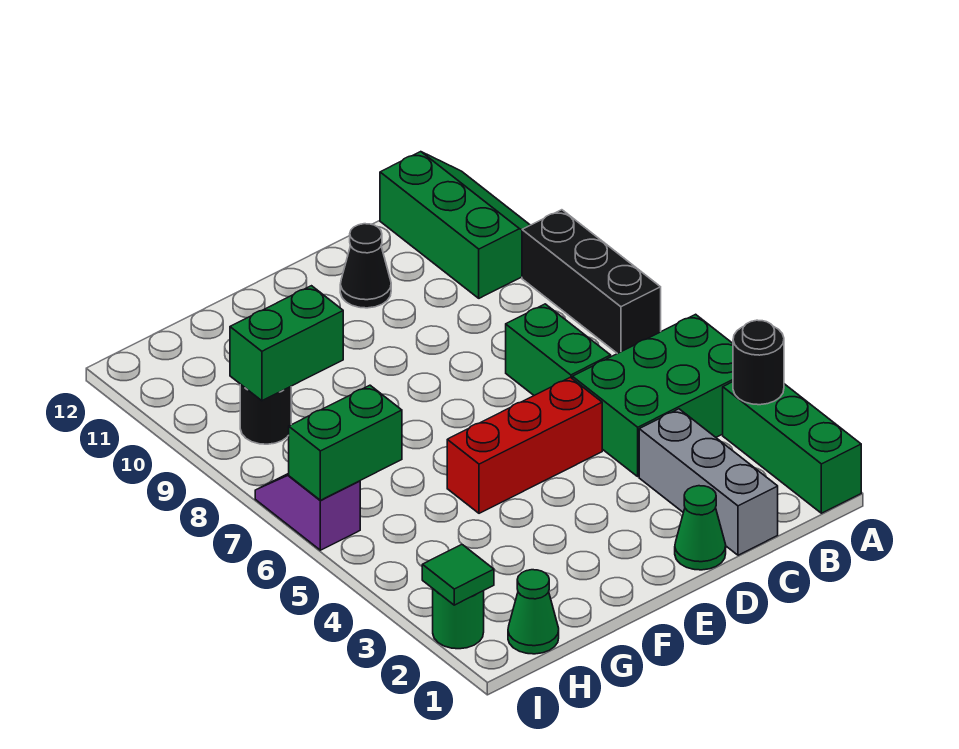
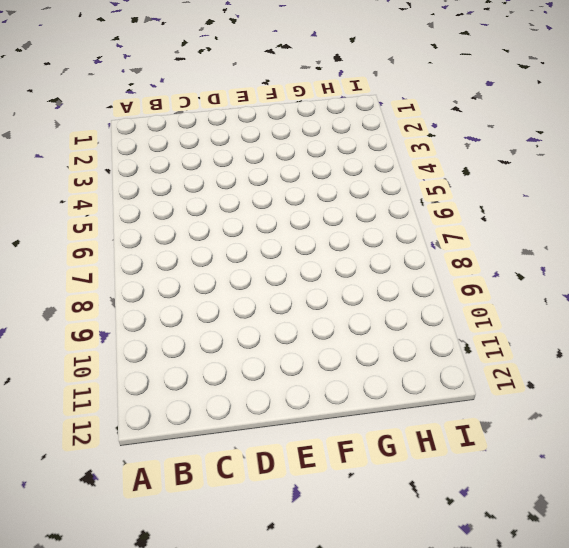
none -> green brick A1:A3 level 1
none -> green brick A4:C5 level 1
none -> black brick A7:A9 level 1

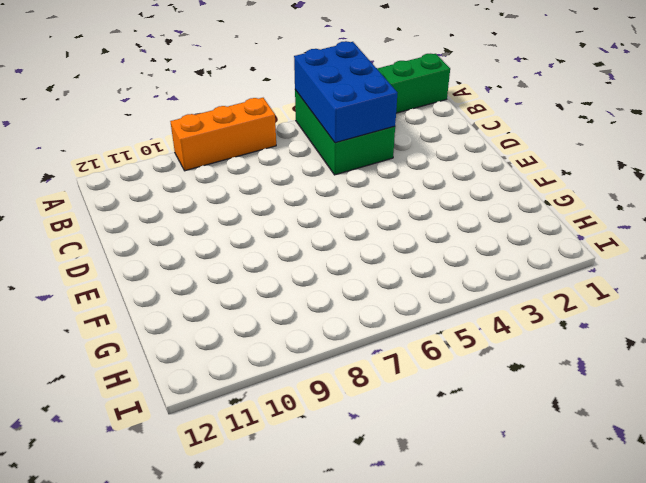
blue brick A4:C5 level 2 -> none
orange brick A7:A9 level 1 -> black brick A7:A9 level 1
none -> green slope A10:B12 level 1 top B
none -> grey brick C1:C3 level 1
none -> green brick C6:C7 level 1

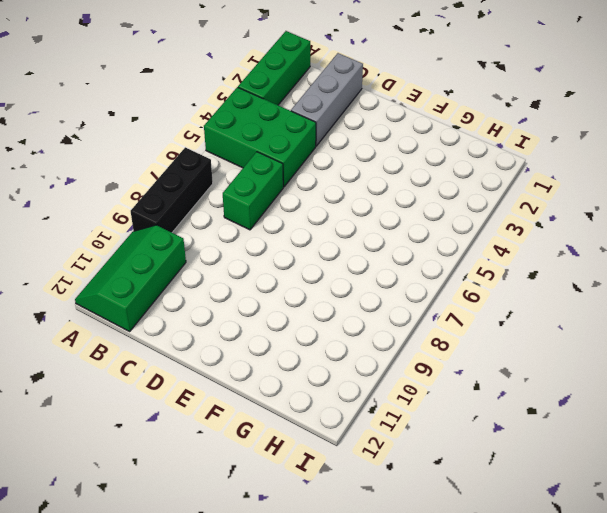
none -> green cone D1 level 1
none -> red brick D5:F5 level 1
none -> black cone D11 level 1

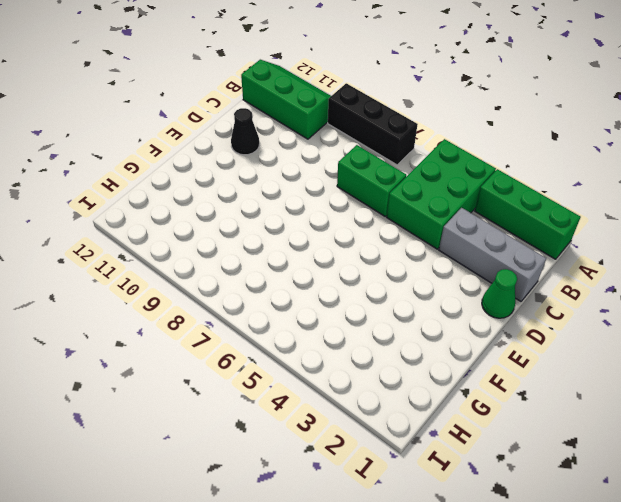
none -> red brick D5:F5 level 1
none -> green cone H1 level 1
none -> black round brick H9 level 1

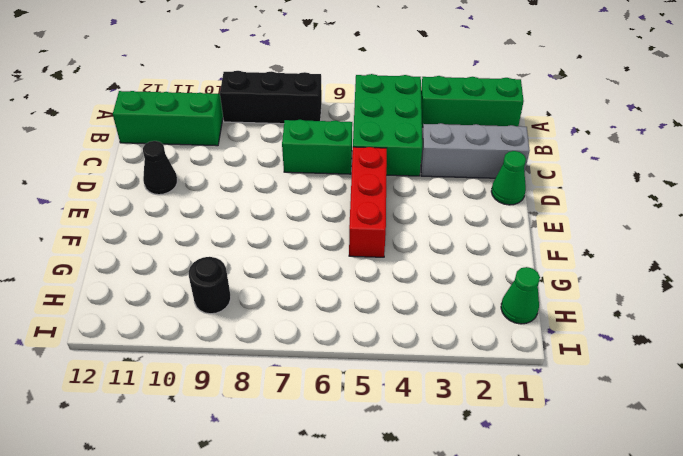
none -> green round brick I2 level 1
none -> purple slope I6:I7 level 1 top 6
none -> black round brick A3 level 2

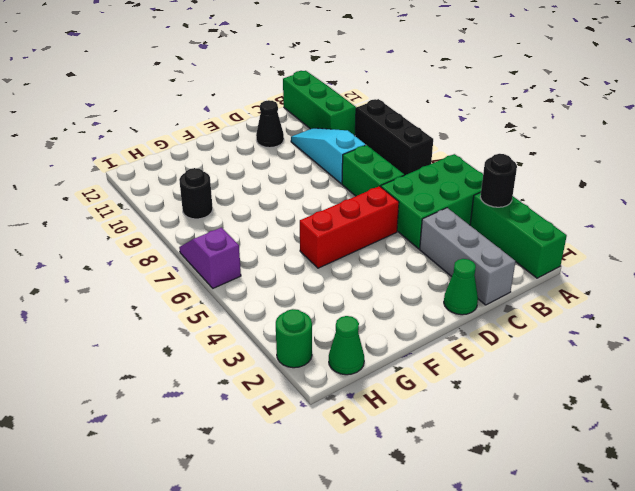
cyan slope C8:C10 level 1 top 8 -> none
none -> green brick G9:H9 level 2
none -> green brick H6:I6 level 2
none -> green tile I2 level 2

